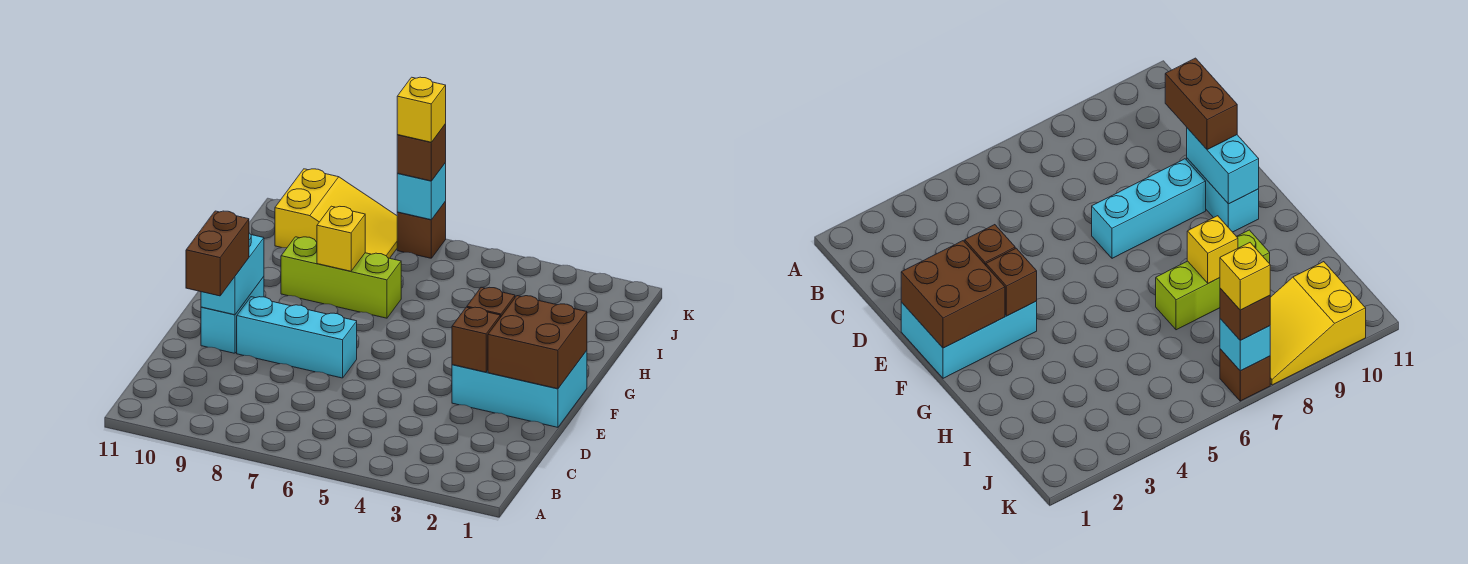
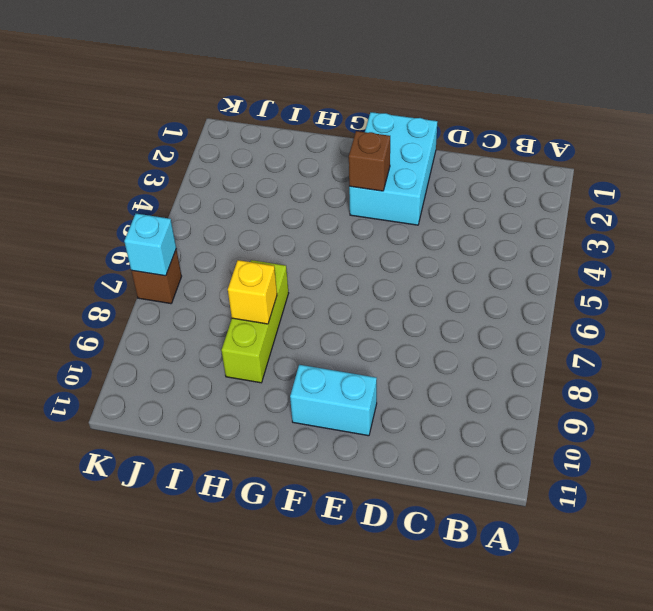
none -> cyan brick E7:E9 level 1
none -> yellow slope J8:K10 level 1 top 10
none -> brown brick E1:F2 level 2

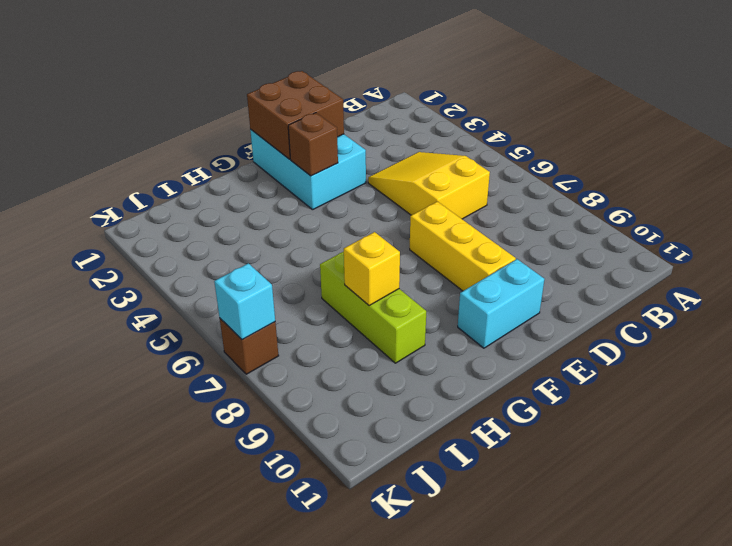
yellow slope C4:D6 level 1 top 6 -> yellow slope J8:K10 level 1 top 10
yellow brick E7:E9 level 1 -> cyan brick E7:E9 level 1
none -> brown brick E3 level 2
none -> cyan brick E10:F10 level 2
none -> brown brick D10:E10 level 3

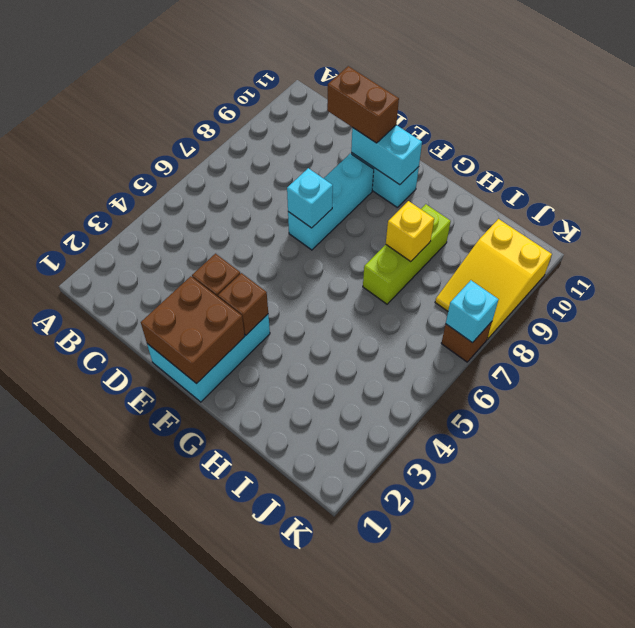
cyan brick E7 level 2 -> none
none -> brown brick K7 level 3
none -> yellow brick K7 level 4

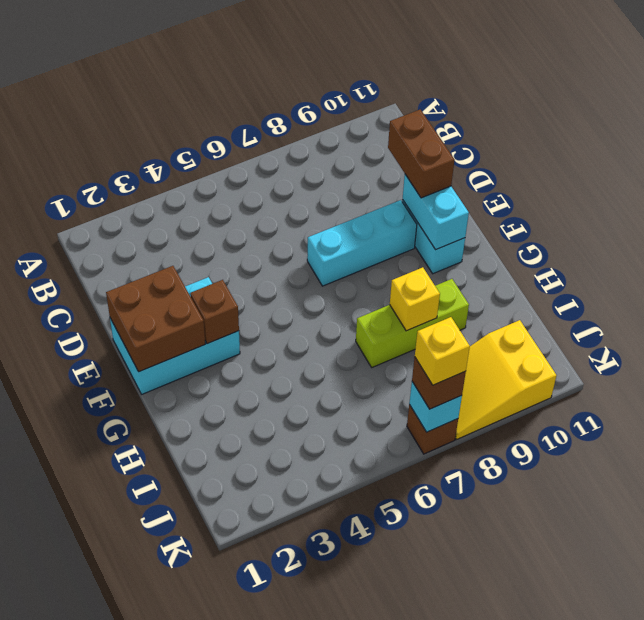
none -> brown brick E3 level 2

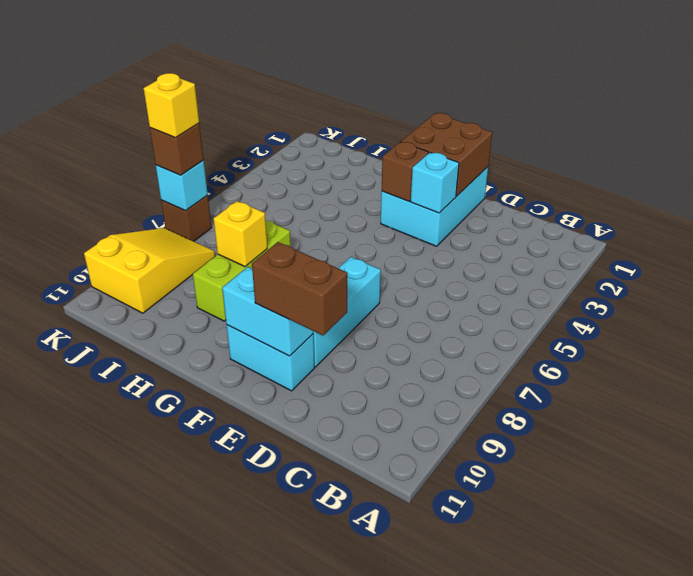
cyan brick E3 level 2 -> brown brick E3 level 2

